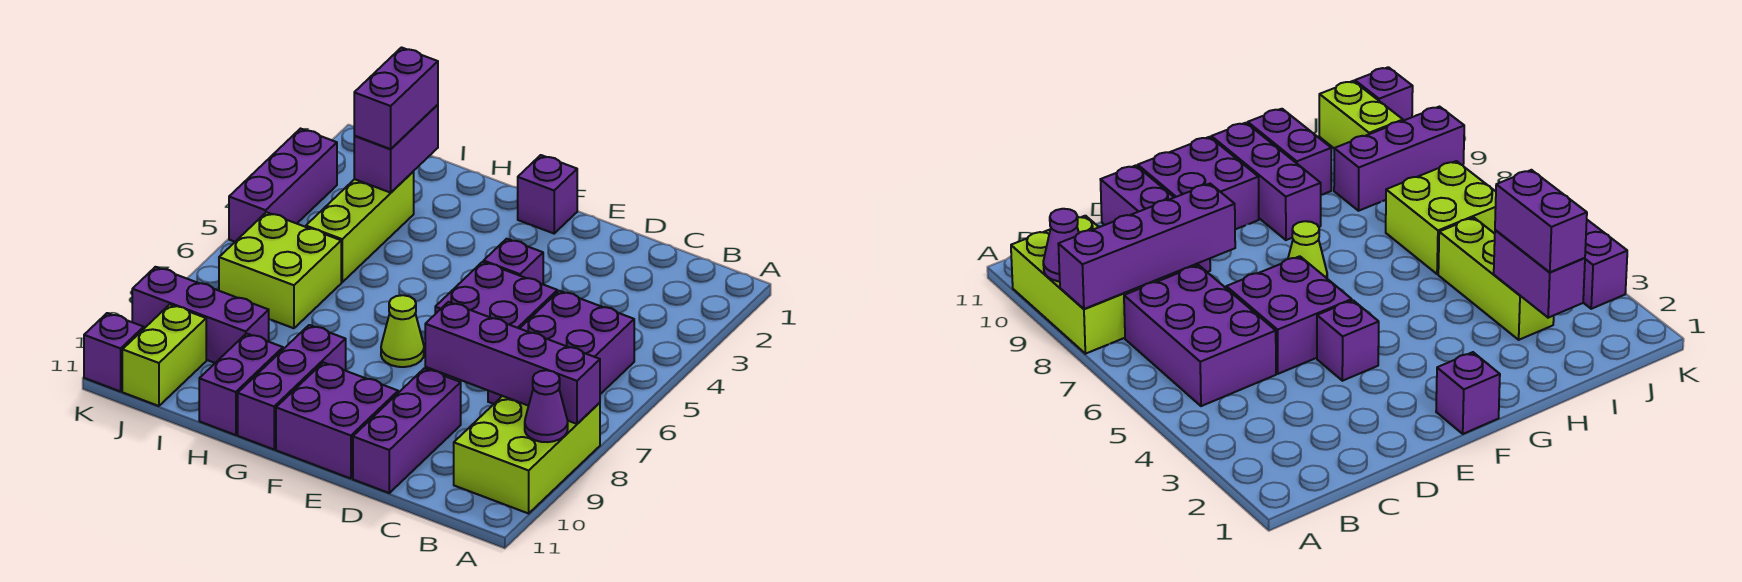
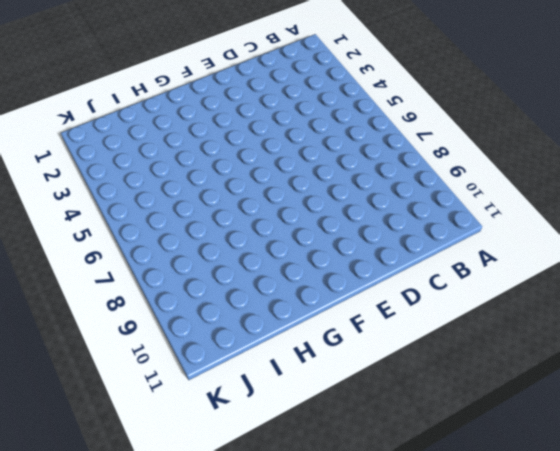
none -> lime brick A8:B10 level 1
none -> purple brick B5:C7 level 1
none -> purple brick D5:E6 level 1

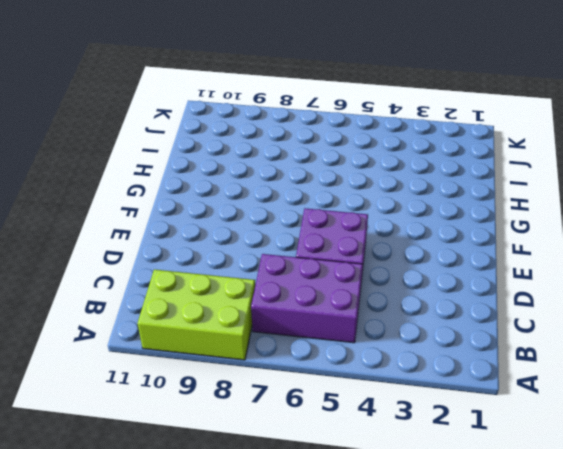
none -> purple brick D9:D11 level 1
none -> purple brick E4 level 1
none -> purple brick E10:F11 level 1

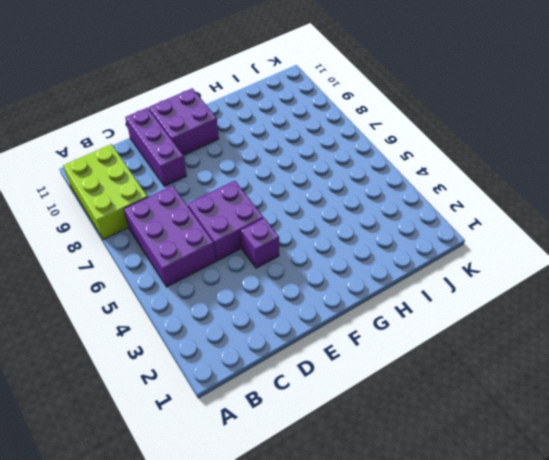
none -> purple brick F1 level 1
none -> lime cone F7 level 1
none -> purple brick G9:G11 level 1

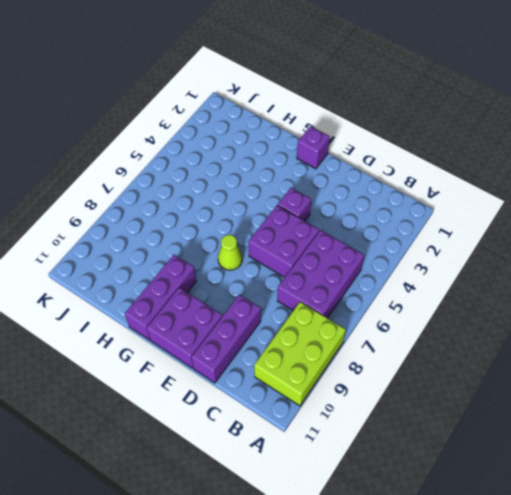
none -> purple brick H10:H11 level 1
none -> lime brick I3:I5 level 1
none -> lime brick I6:J7 level 1

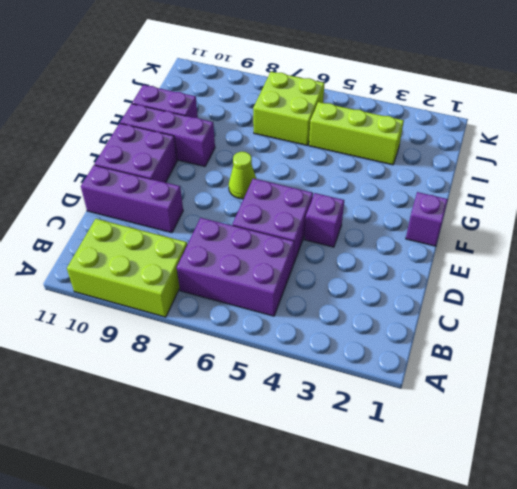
none -> purple brick I9:K9 level 1
none -> lime brick J10:J11 level 1
none -> purple brick K3:K5 level 1

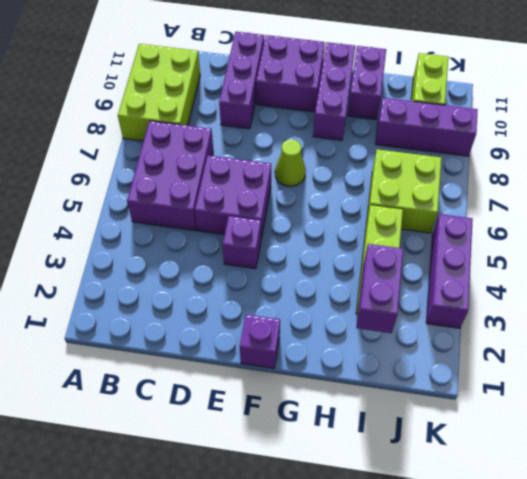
none -> purple brick K11 level 1
none -> purple brick A8:D8 level 2
none -> purple cone A9 level 2

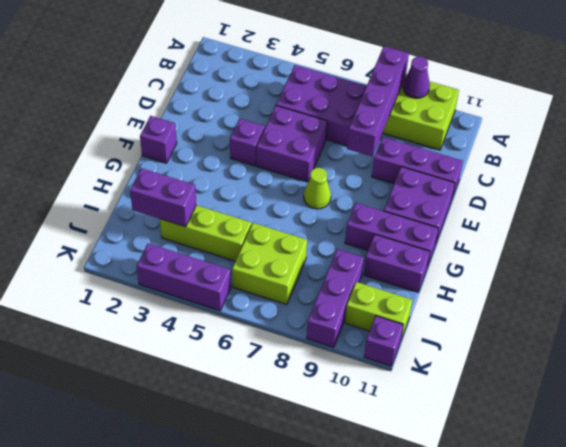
none -> purple brick I2:I3 level 3

